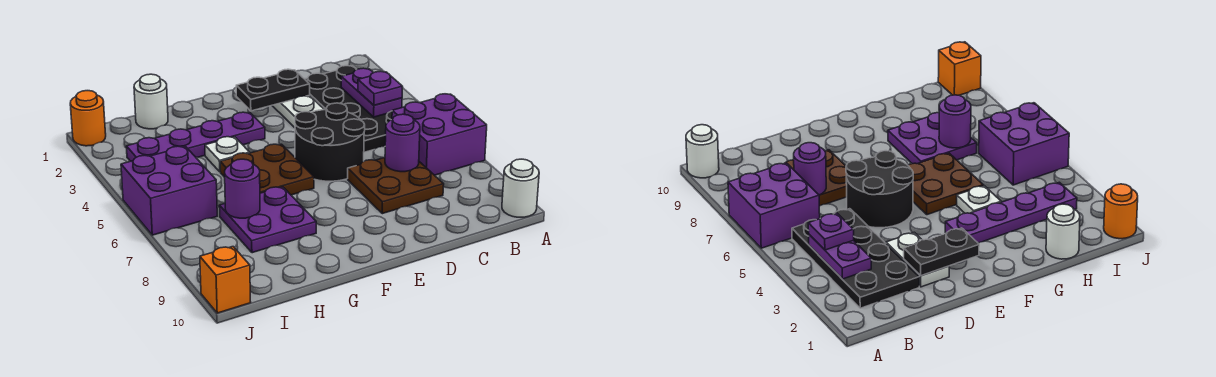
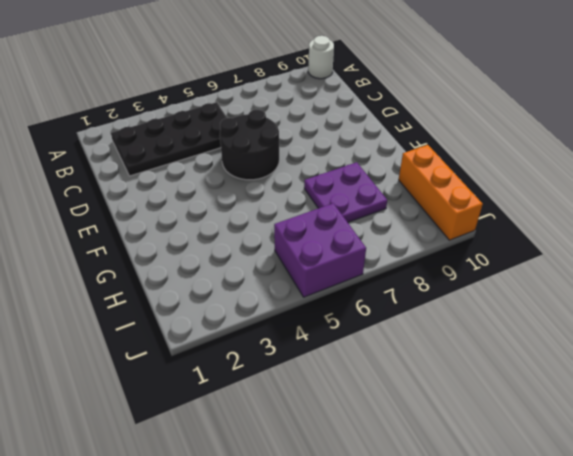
orange brick H10:J10 level 1 -> orange brick J10 level 1
none -> purple brick A6:B7 level 1
none -> brown plate C7:D8 level 1
none -> white plate D2:D3 level 1

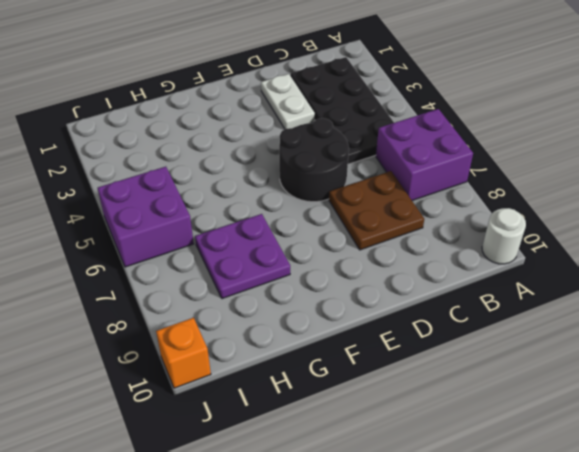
none -> purple plate F3:I3 level 1
none -> brown plate F5:G6 level 1
none -> white plate G4 level 1

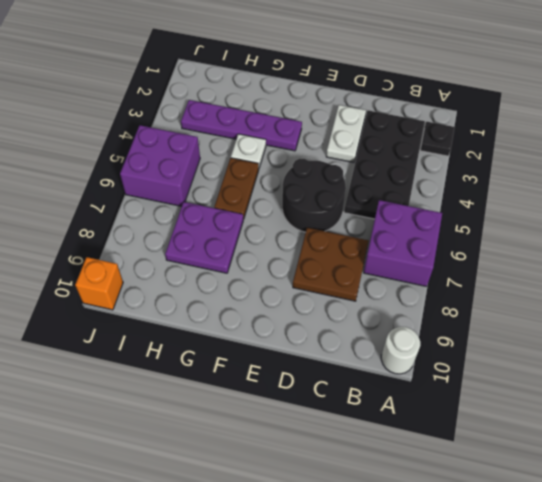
black plate A2 level 1 -> none
brown plate G5:G6 level 1 -> brown plate F5:G6 level 1
none -> white round brick H1 level 1
none -> orange round brick J1 level 1
none -> purple plate B3:B4 level 2

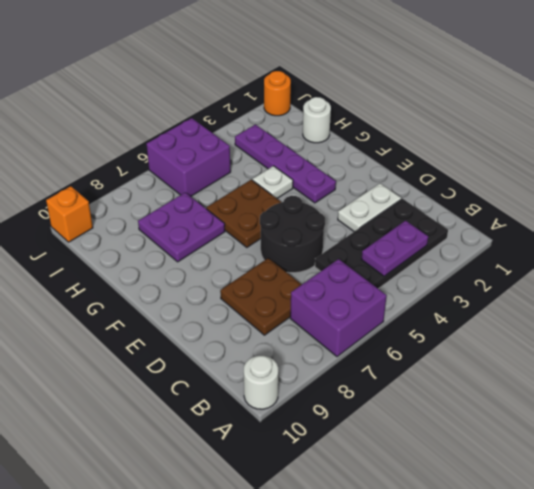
none -> purple round brick C7 level 2
none -> black plate D2:E2 level 2
none -> purple round brick H7 level 2

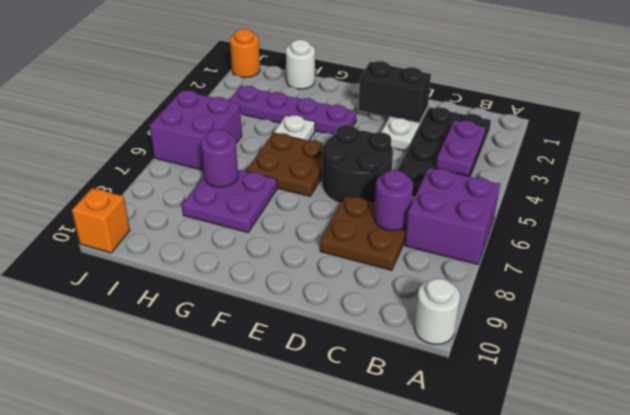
black brick D2:E2 level 2 -> black plate D2:E2 level 2
none -> purple plate B4 level 3

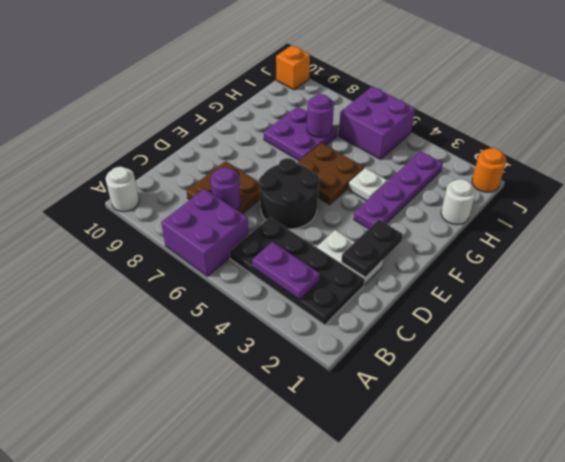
none -> purple plate B4 level 3

